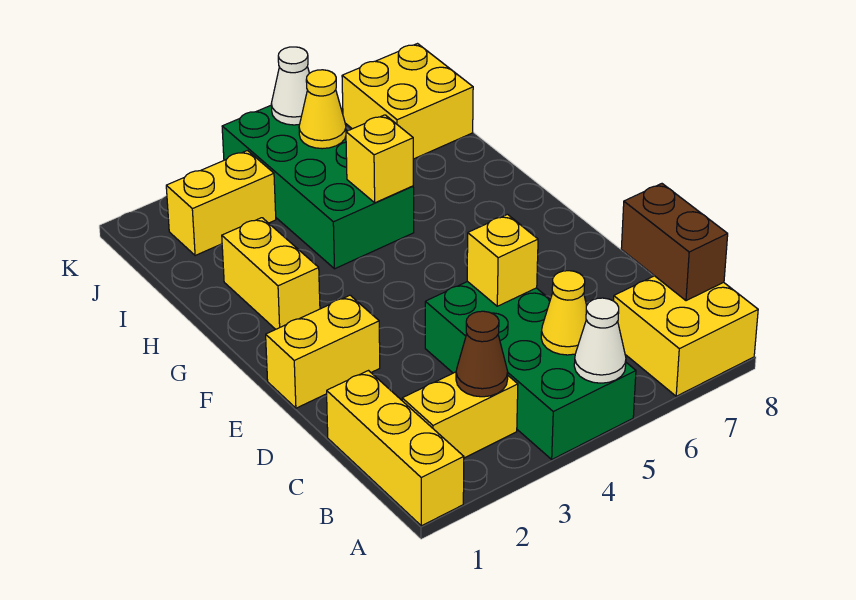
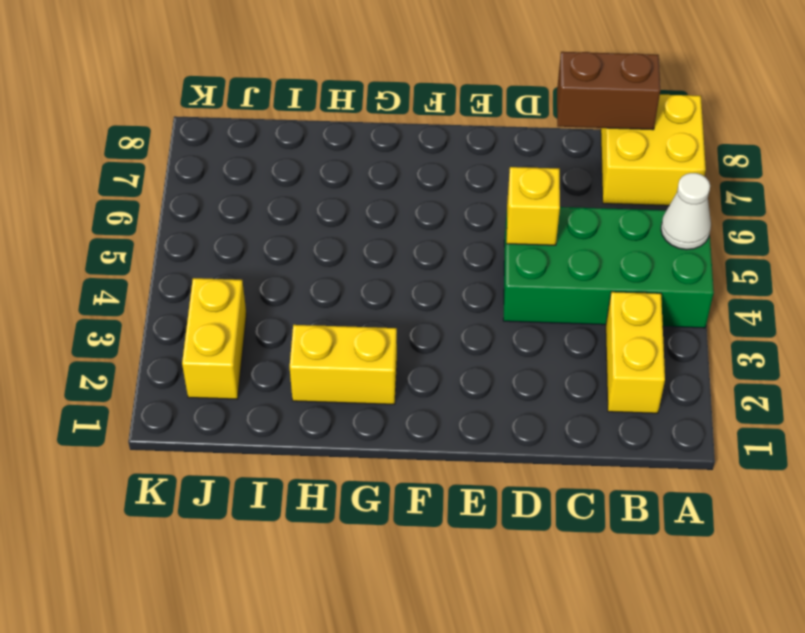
none -> yellow brick A1:C1 level 1
none -> yellow brick E1:E2 level 1
none -> green brick H4:K5 level 1

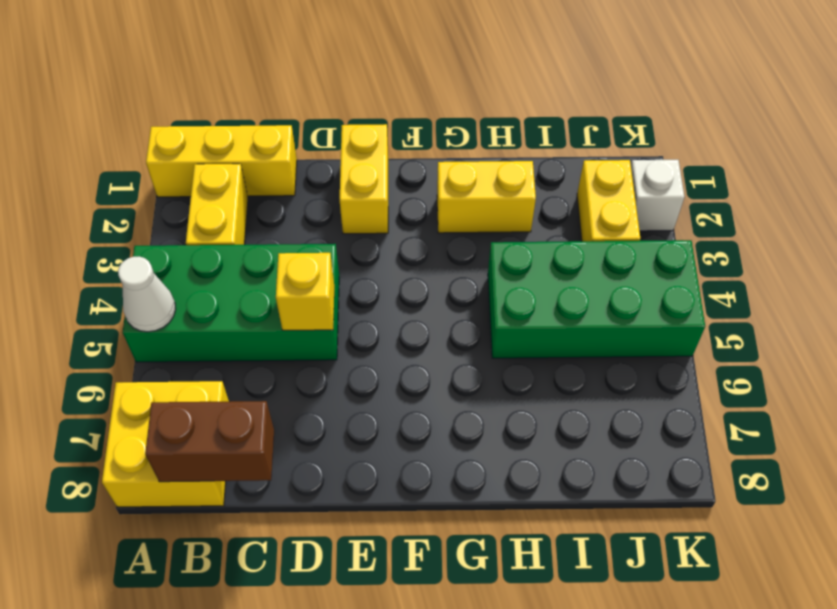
white brick K2 level 1 -> none
none -> yellow brick J7:K8 level 1
none -> brown cone B3 level 2
none -> yellow cone B5 level 2

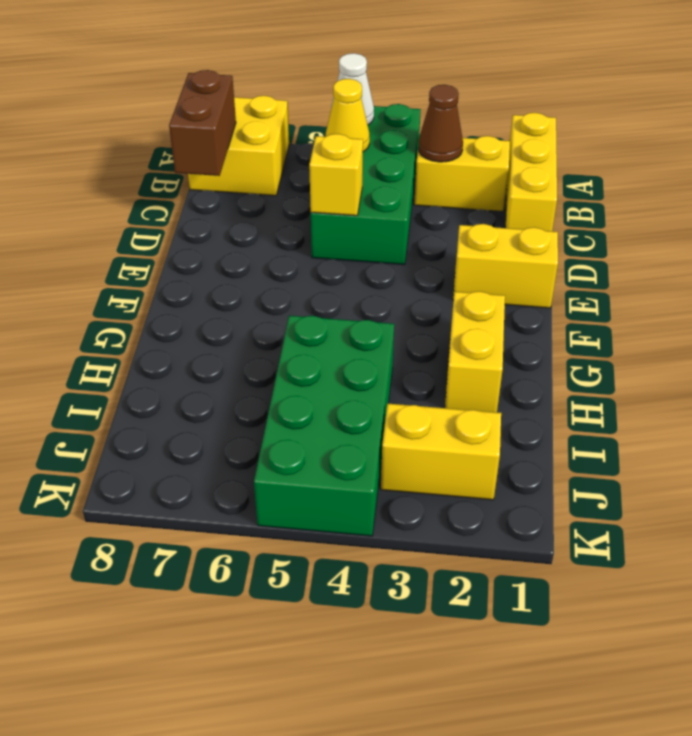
none -> yellow brick J7:K8 level 1
none -> yellow brick H5 level 2
none -> yellow cone J5 level 2

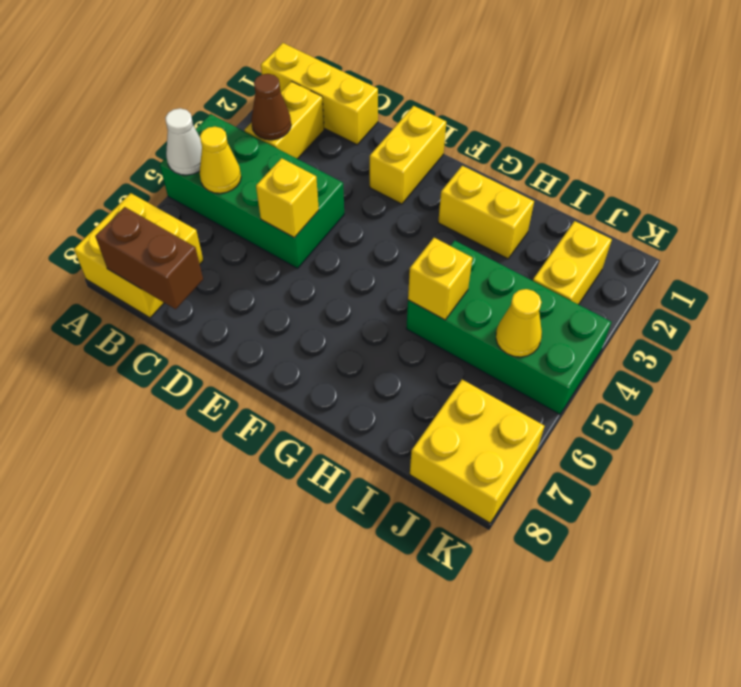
none -> white cone K5 level 2

